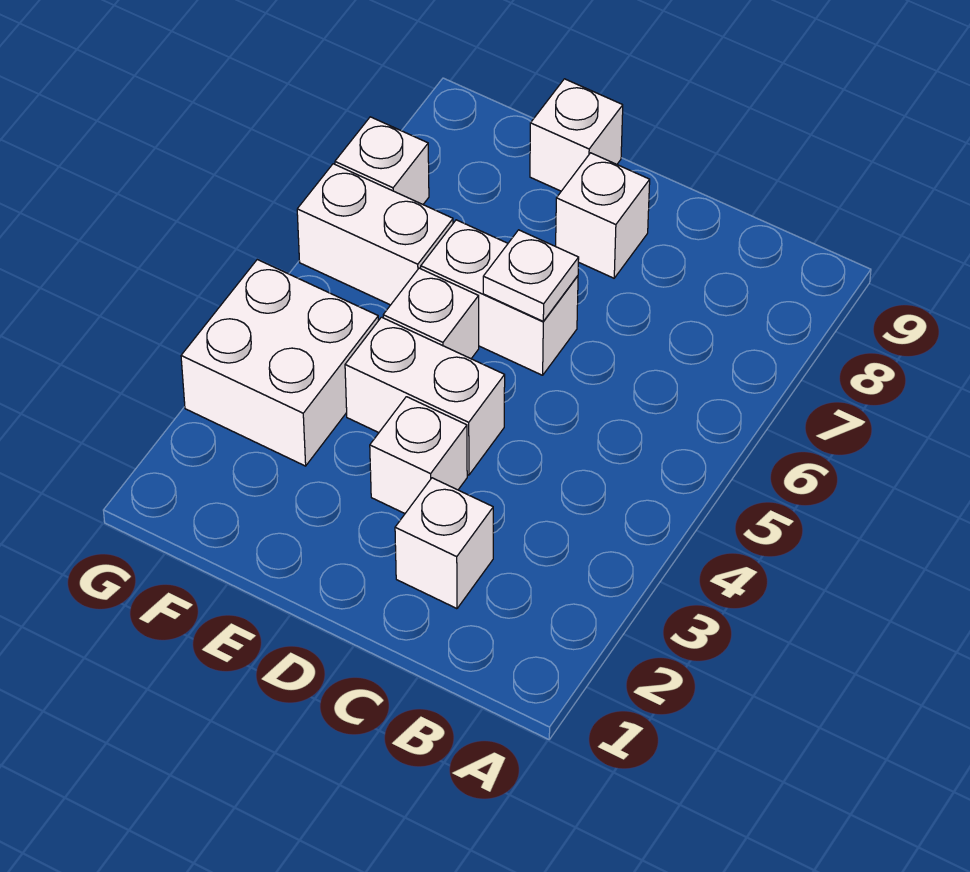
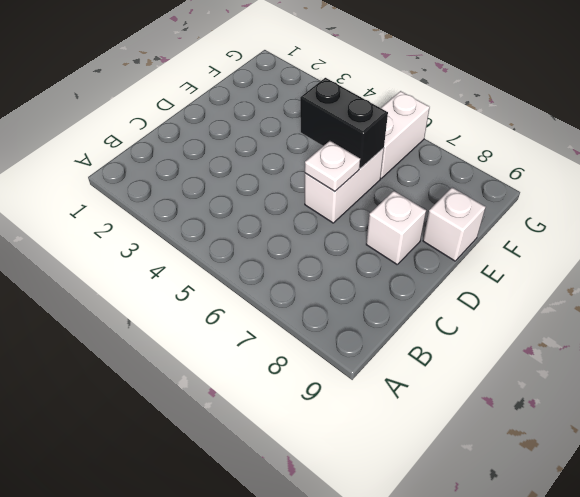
black brick E5:E6 level 2 -> none
none -> white brick C2 level 1
none -> white brick D3 level 1

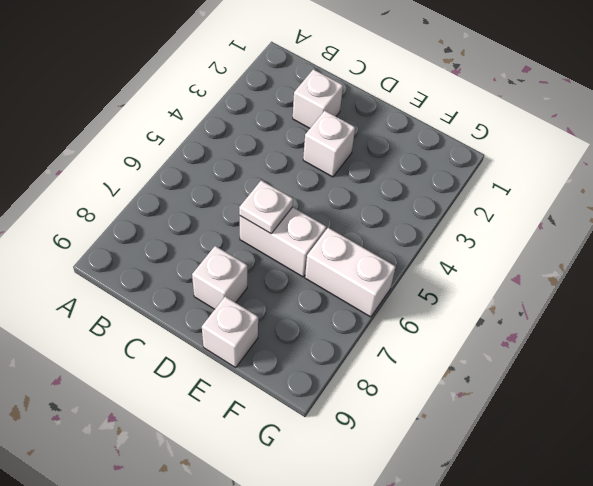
none -> white brick D4:E4 level 1
none -> white brick E5 level 1

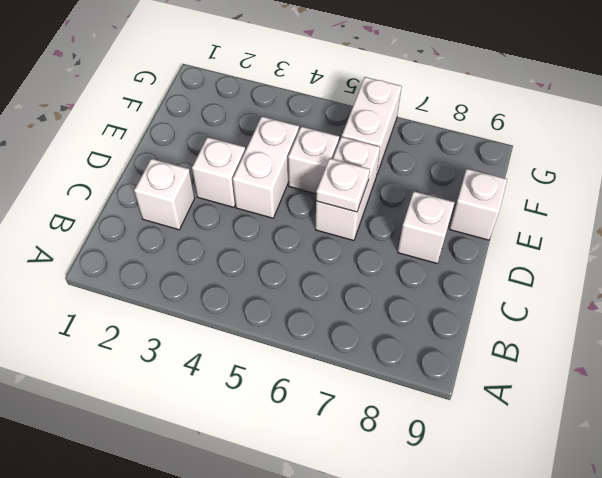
none -> white brick F3:G4 level 1
none -> white brick G7 level 1

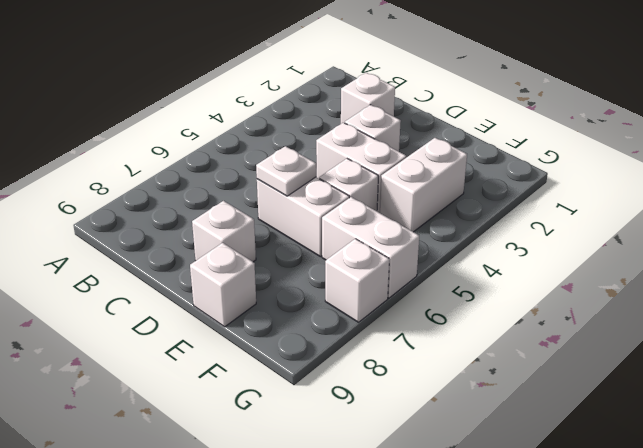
white brick F3:F4 level 1 -> white brick F3:G4 level 1

